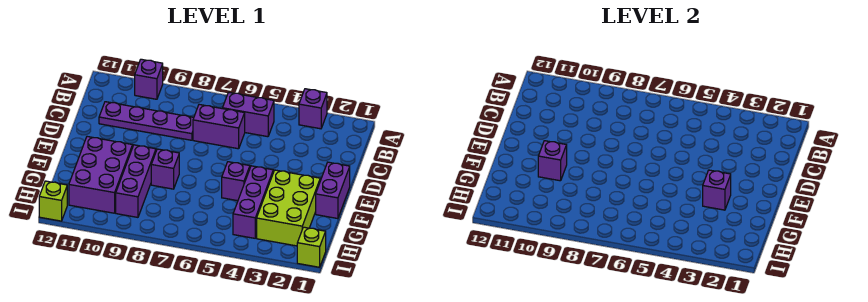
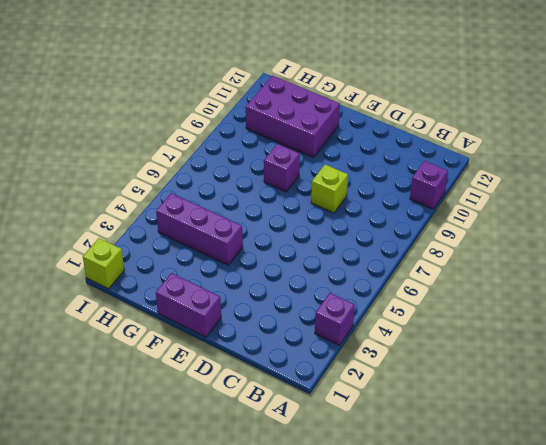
lime brick D8 level 1 -> lime brick I12 level 1
none -> purple brick B5:B6 level 1
none -> purple brick C6:C7 level 1
none -> purple plate C8:C11 level 1

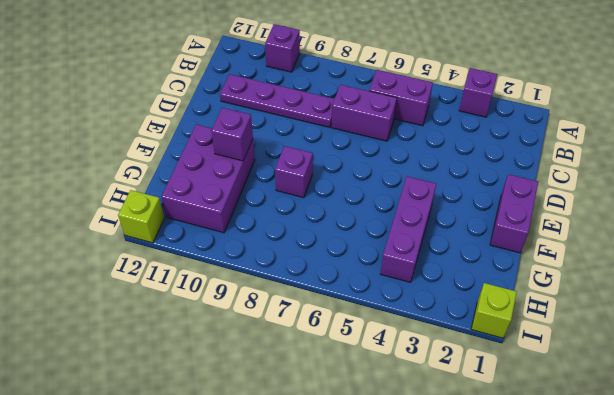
none -> lime brick F2:H3 level 1
none -> purple brick F5 level 1
none -> purple brick F9:H9 level 1

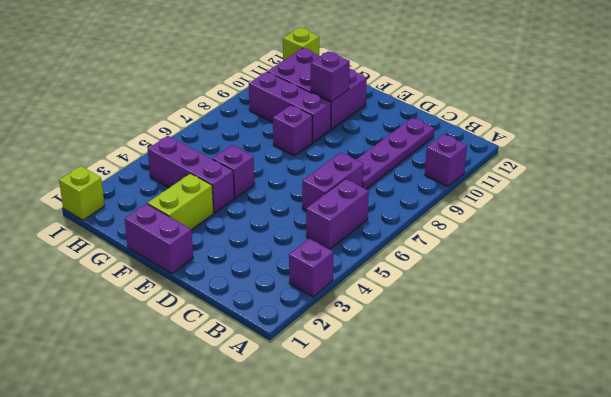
lime brick F2:F3 level 1 -> lime brick F2:H3 level 1
none -> purple brick F3 level 2

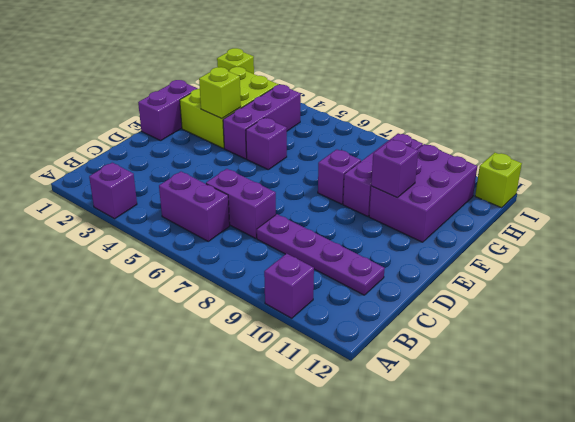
lime brick F3 level 2 -> purple brick F3 level 2

